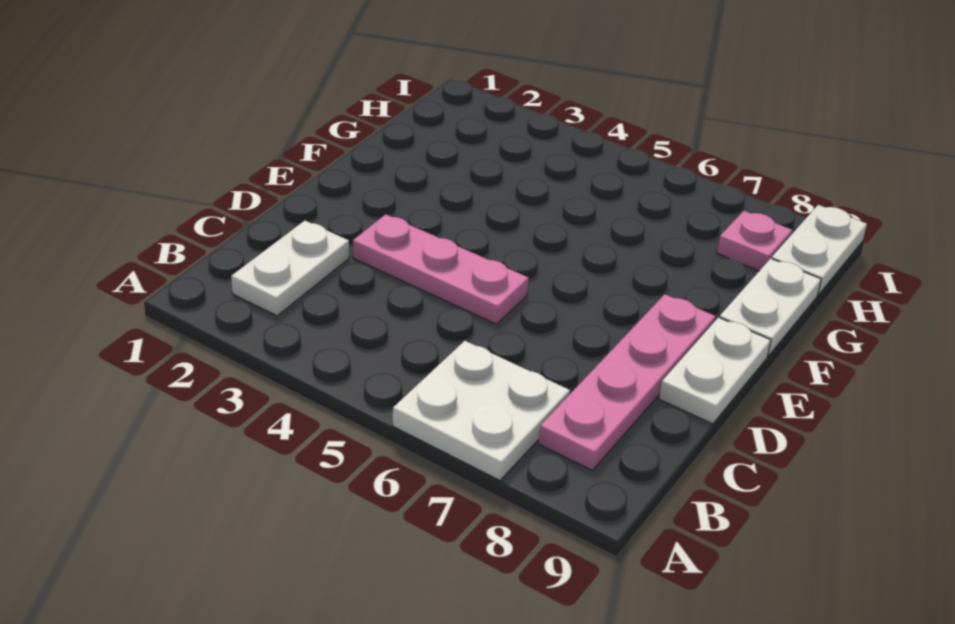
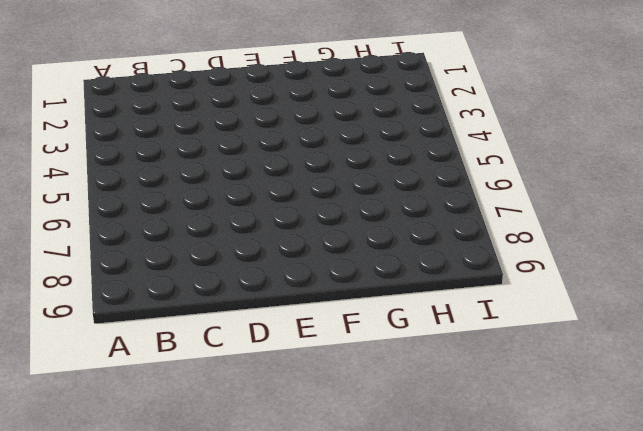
none -> white plate A6:B7 level 1
none -> white plate B2:C2 level 1

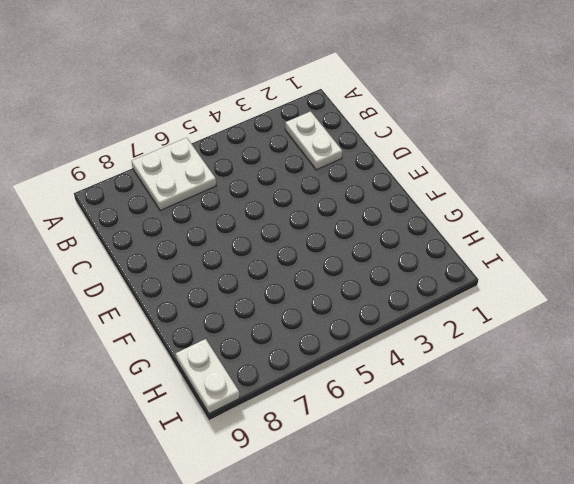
none -> pink plate B8:E8 level 1
none -> pink plate D3:D5 level 1

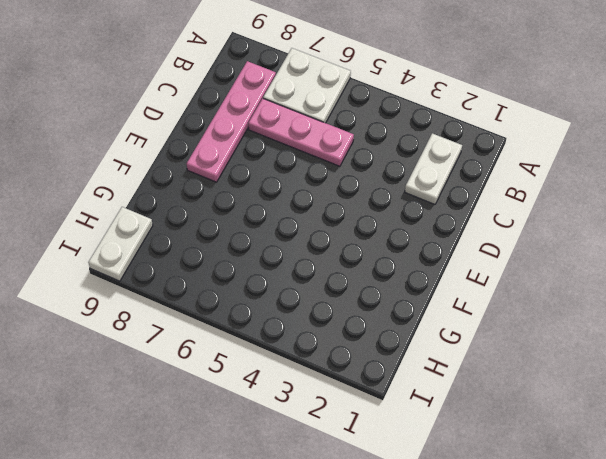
pink plate C5:C7 level 1 -> pink plate D3:D5 level 1
none -> white plate D9:E9 level 1
none -> white plate F9:G9 level 1

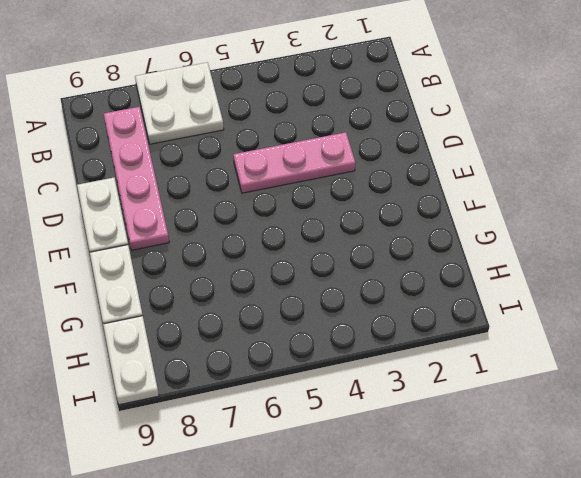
none -> white plate B2:C2 level 1
none -> pink plate H8 level 1

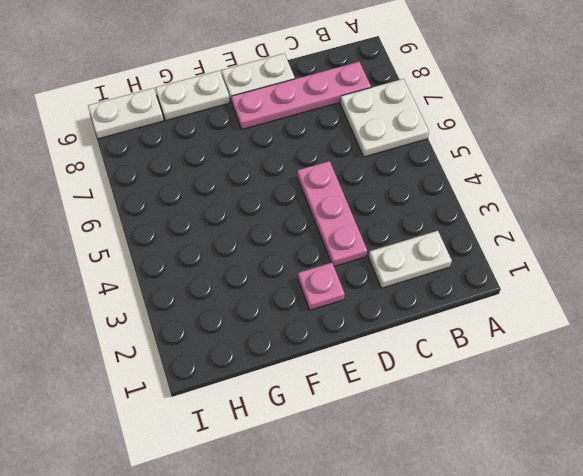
pink plate E2 level 1 -> pink plate H8 level 1

